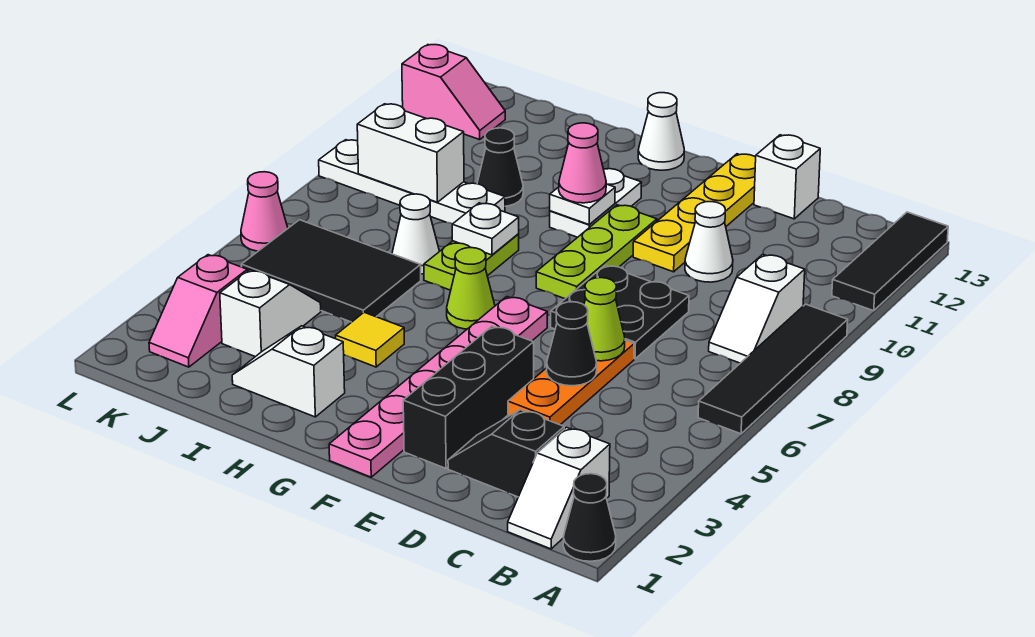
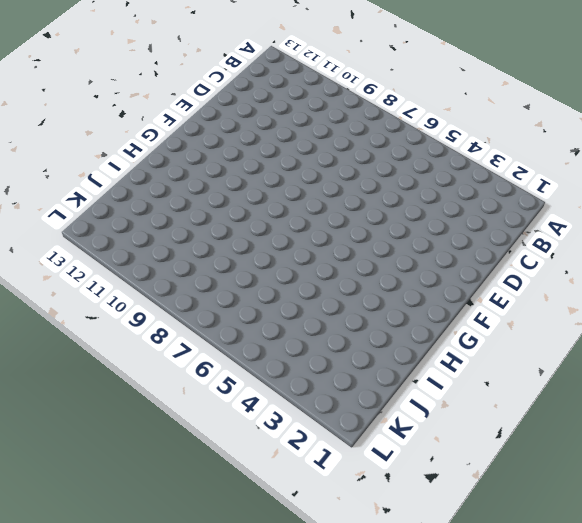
none -> black cone A1 level 1
none -> black tile A6:A9 level 1
none -> black tile A11:A13 level 1
none -> white slope B1:B2 level 1 top 2

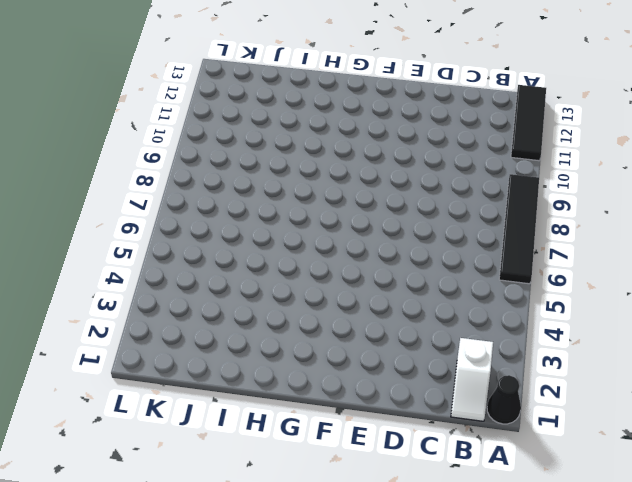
none -> white slope B8:B9 level 1 top 9
none -> black slope C2:D2 level 1 top C
none -> orange plate D4:D6 level 1
none -> black plate D7:E8 level 1

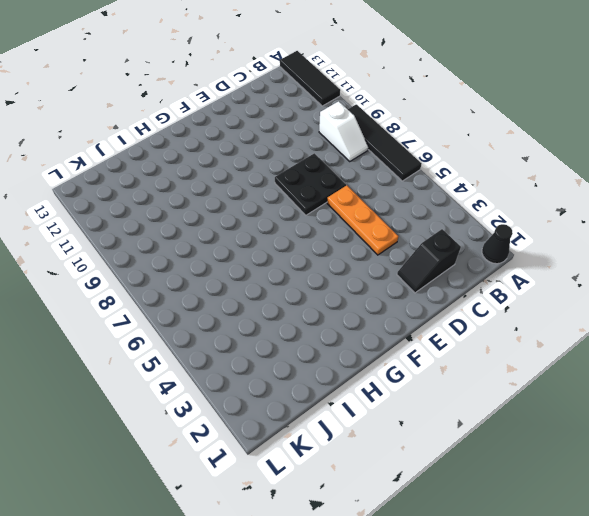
none -> white slope B1:B2 level 1 top 2
none -> white cone D10 level 1
none -> white brick D13 level 1
none -> black brick E2:E4 level 1

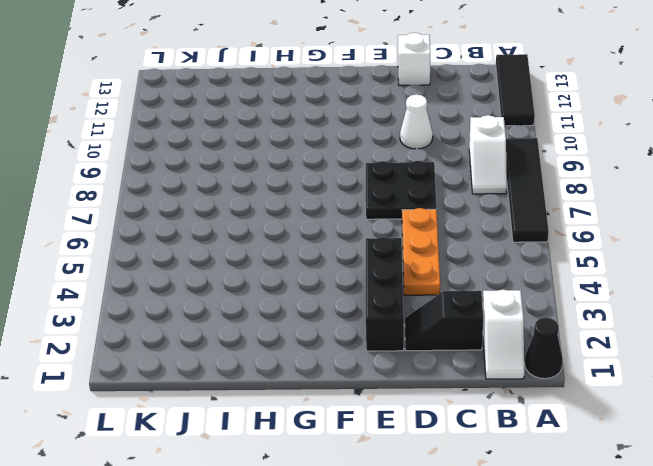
none -> yellow plate E10:E13 level 1
none -> pink plate F1:F6 level 1
none -> lime plate F8:F10 level 1
none -> lime cone G6 level 1

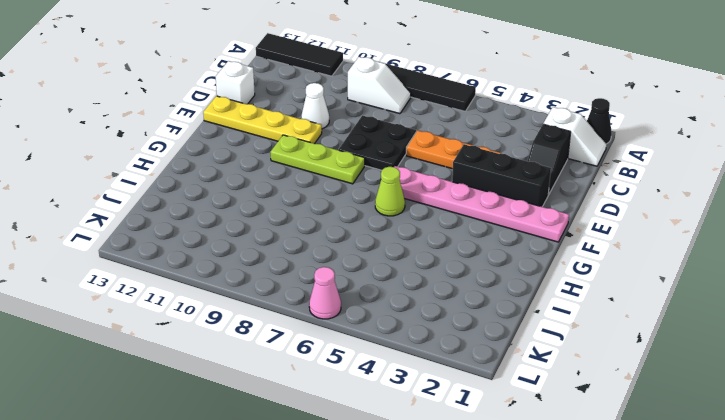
none -> white plate G10:G11 level 1
none -> white cone G13 level 1
none -> white slope H2:I2 level 1 top H
none -> yellow tile H4 level 1

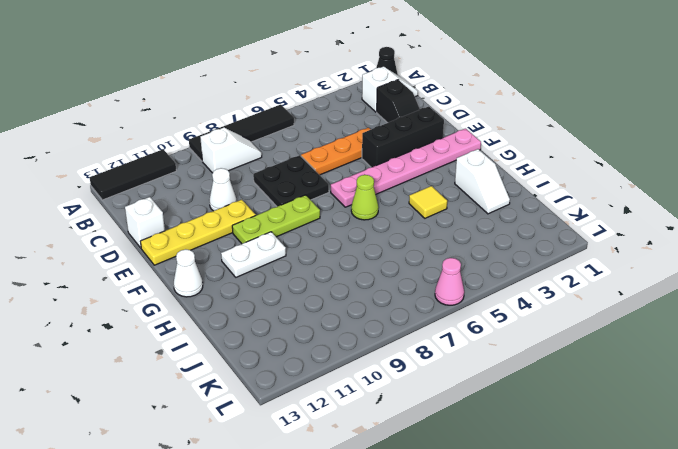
none -> lime plate H7:H8 level 1
none -> black tile I5:K6 level 1
none -> white cone I7 level 1
none -> white plate I9:L9 level 1

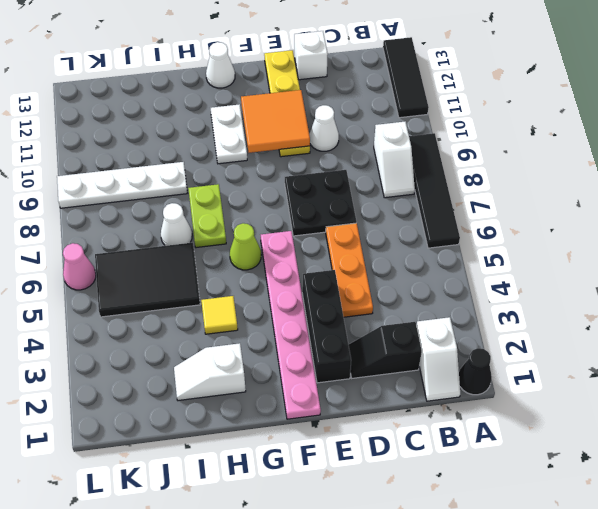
orange tile E10:F11 level 2 -> none
none -> lime plate F8:F10 level 1
none -> black cone I10 level 1
none -> white slope J3:J4 level 1 top 3
none -> pink slope K2:K3 level 1 top 3

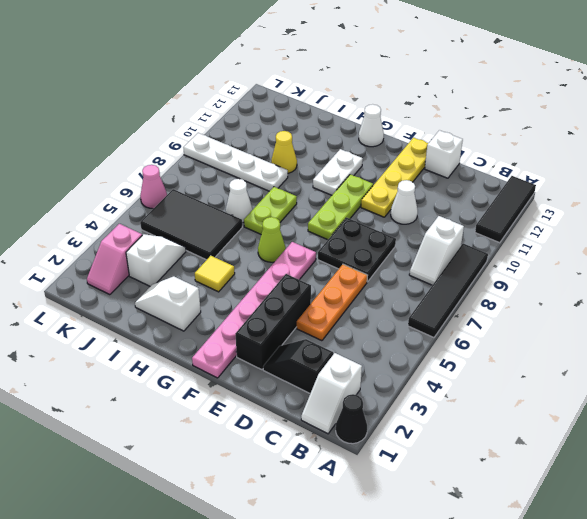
yellow cone I10 level 1 -> black cone I10 level 1
none -> pink slope K12:L12 level 1 top L
none -> black cone D5 level 2
none -> lime cone D6 level 2
none -> white plate G10 level 2

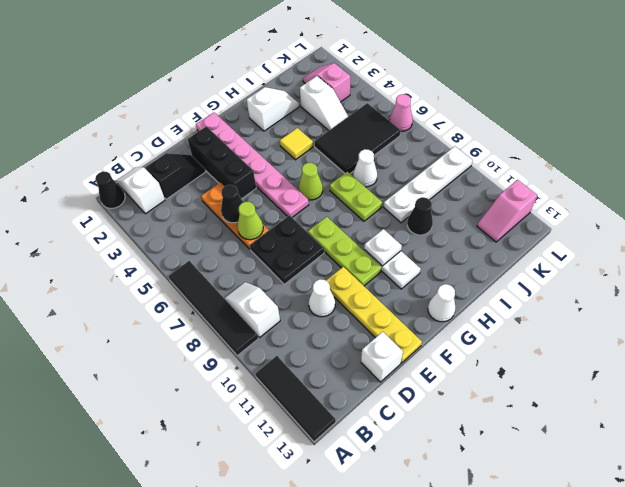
none -> white plate H8 level 2
none -> white brick J9:K9 level 2
none -> pink cone G10 level 3

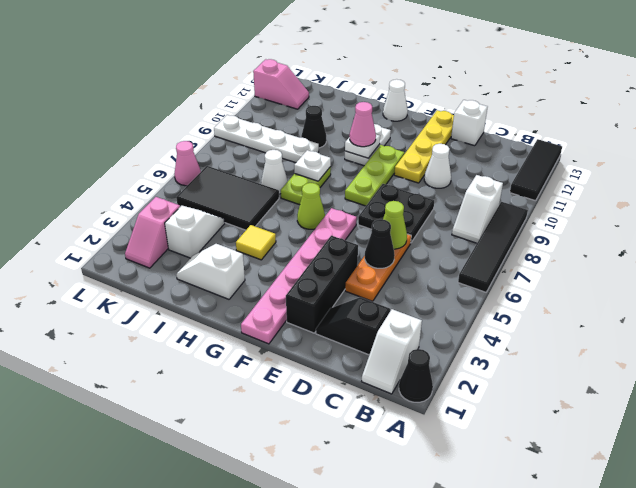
none -> white brick J9:K9 level 2

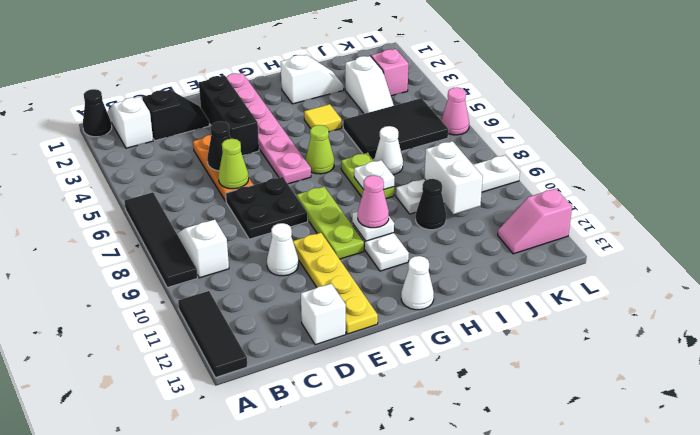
white brick J9:J10 level 2 -> white brick J9:K9 level 2

